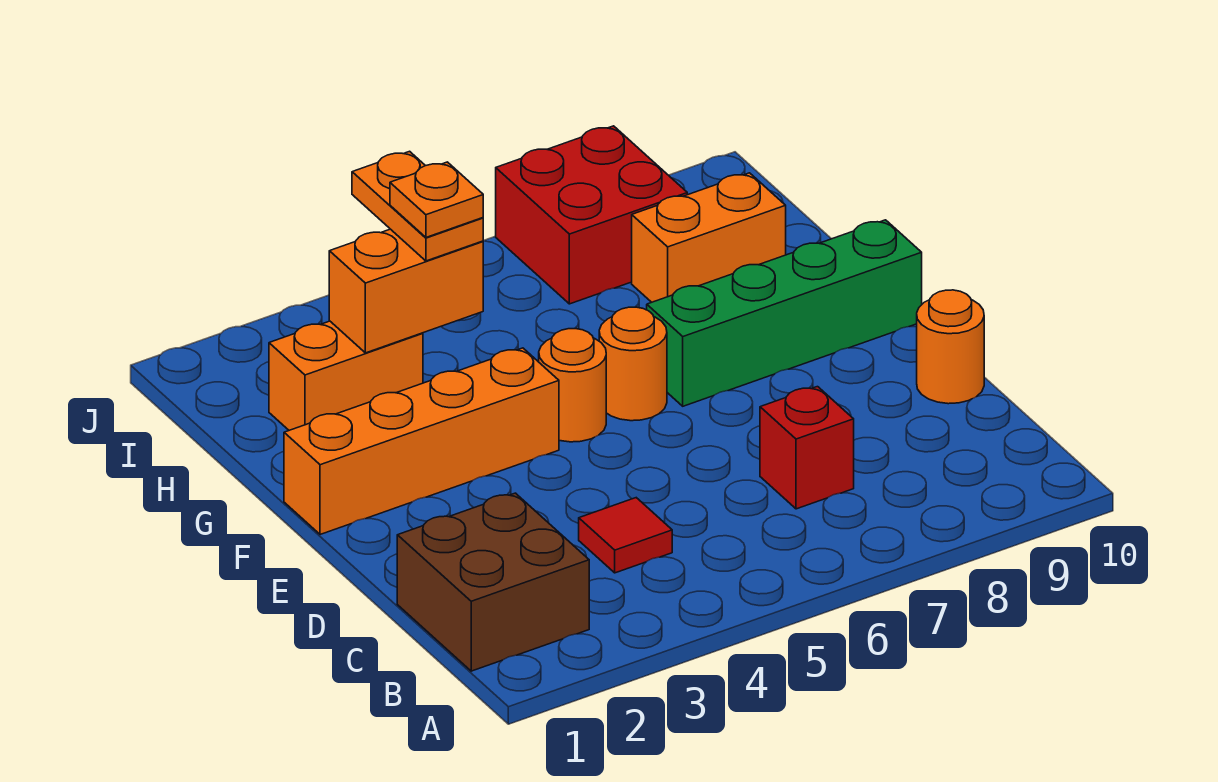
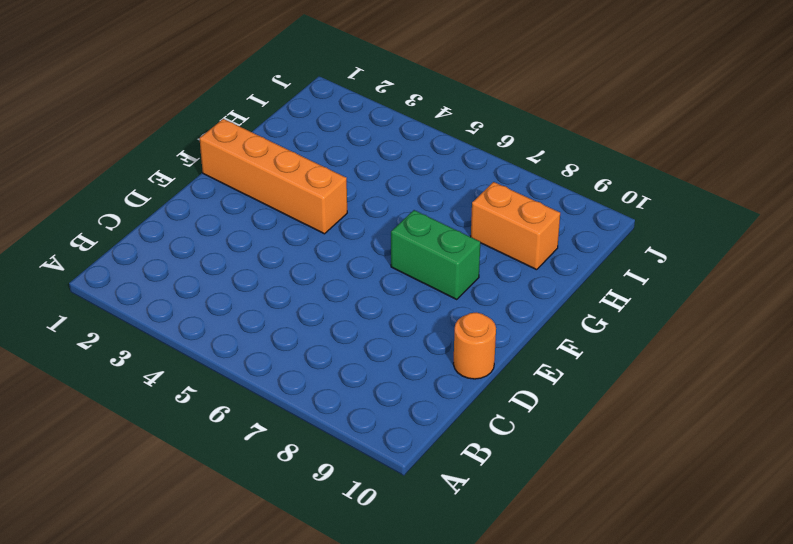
green brick F7:F8 level 1 -> green brick F7:F10 level 1
none -> brown brick B1:C2 level 1
none -> red tile C4 level 1
none -> red brick C7 level 1

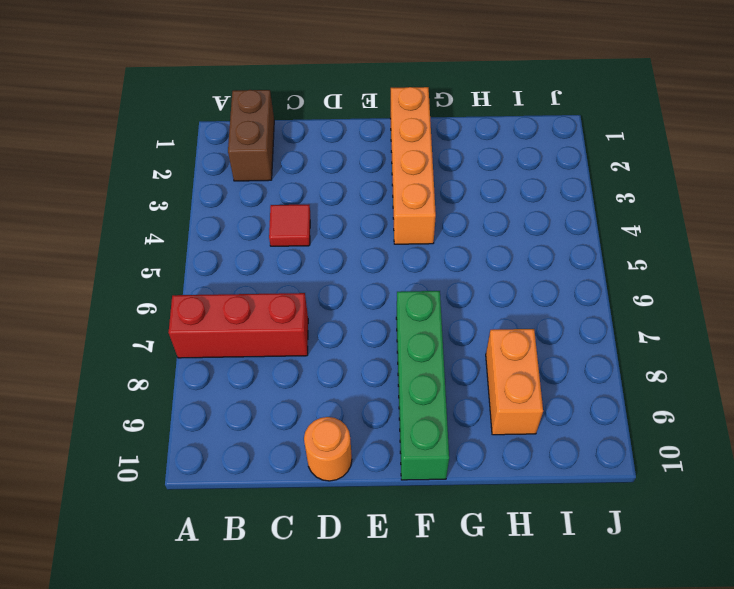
red brick A7:C7 level 1 -> red brick C7 level 1
brown brick B1:B2 level 1 -> brown brick B1:C2 level 1
none -> orange round brick F5 level 1
none -> orange round brick F6 level 1
none -> orange brick H2:H3 level 1

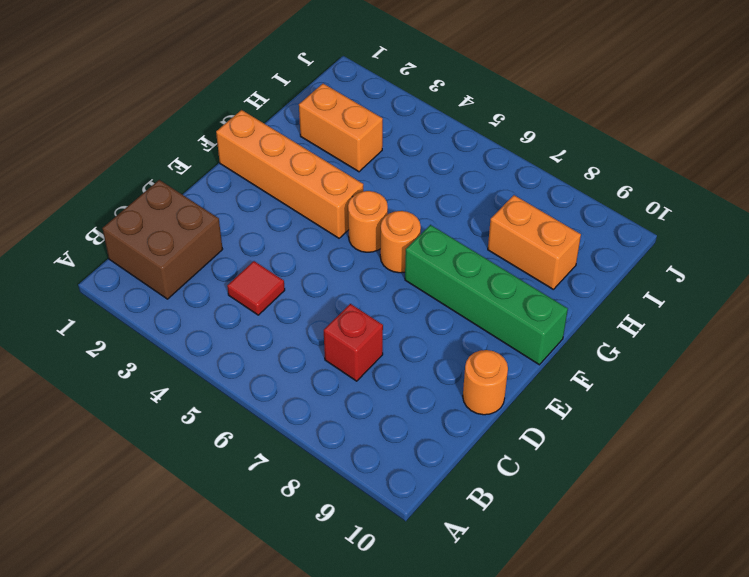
none -> red brick I7:J8 level 1
none -> orange brick H3:H4 level 2
none -> orange plate H4:I4 level 3

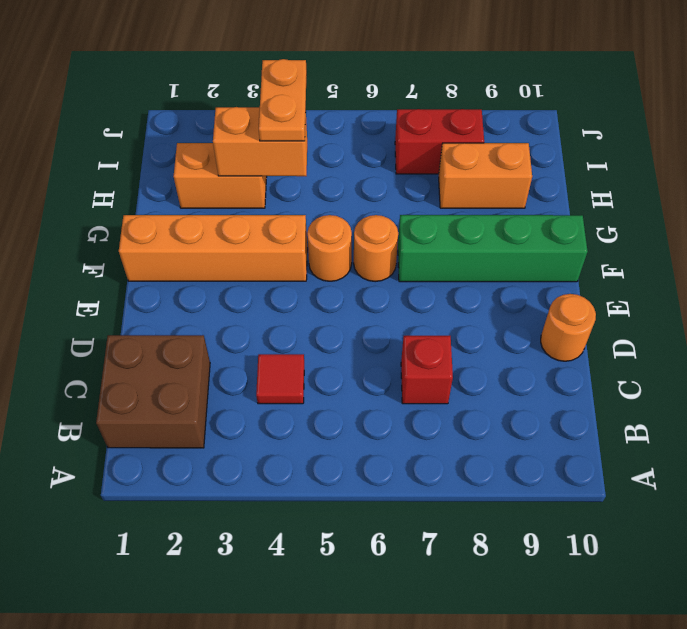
red brick I7:I8 level 1 -> red brick I7:J8 level 1
none -> orange plate H4 level 4

